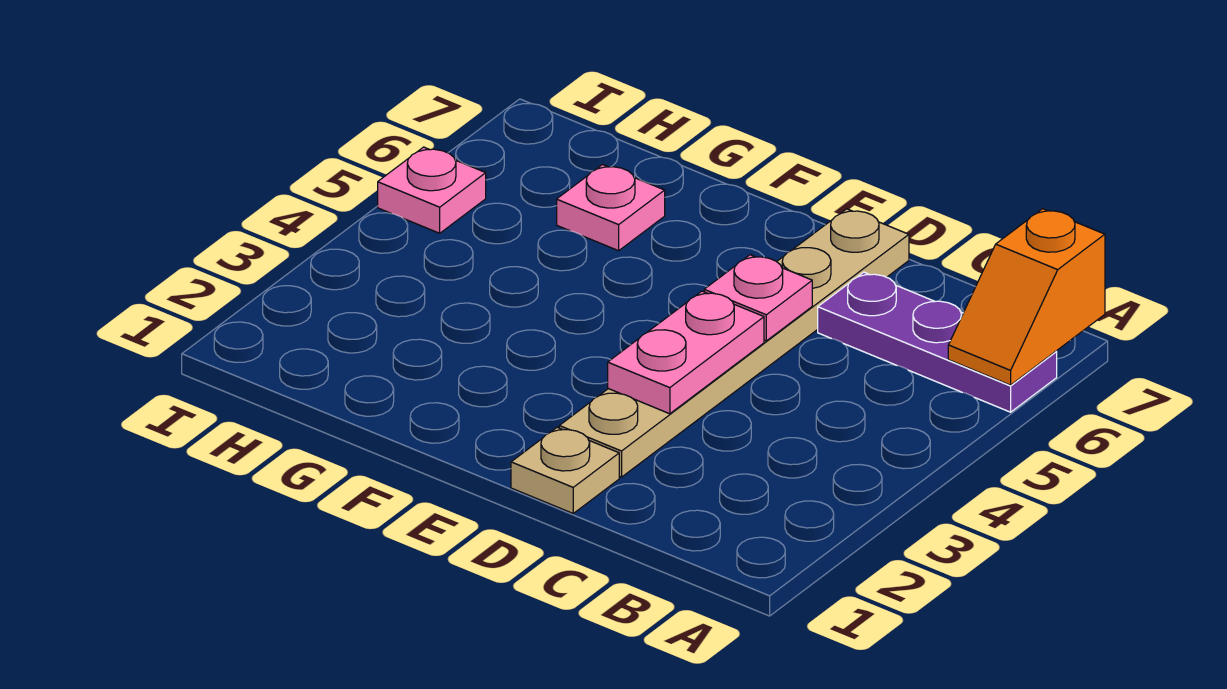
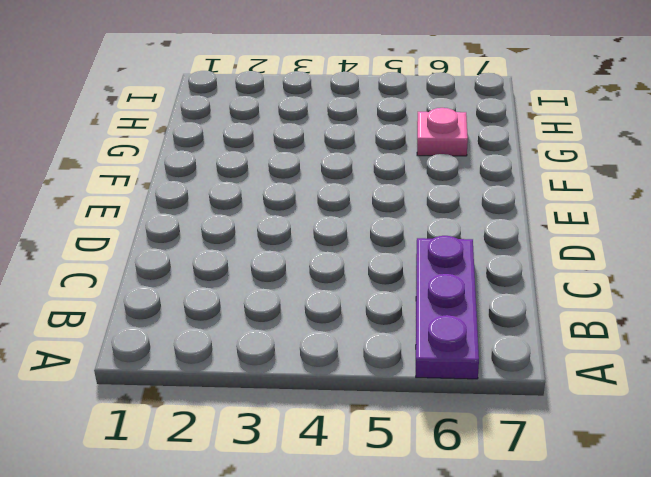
none -> tan plate D1 level 1
none -> tan plate D2:D7 level 1

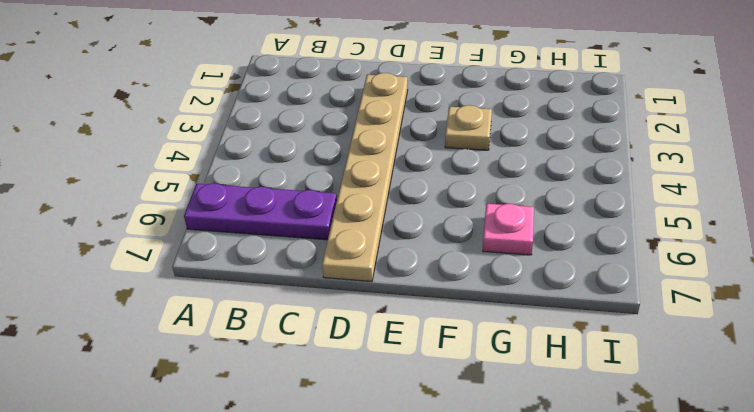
tan plate F3 level 1 -> tan plate D1 level 1
none -> pink plate I5 level 1
none -> orange slope A6:A7 level 2 top 7

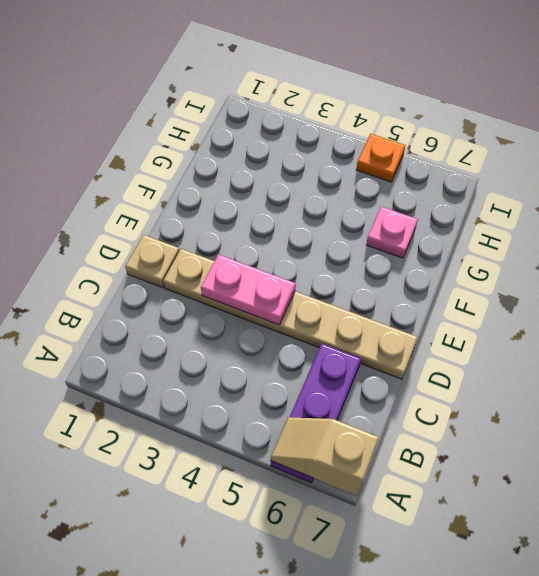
tan slope A6:A7 level 2 top 7 -> orange slope A6:A7 level 2 top 7
orange plate I5 level 1 -> pink plate I5 level 1
none -> pink plate D5 level 2

